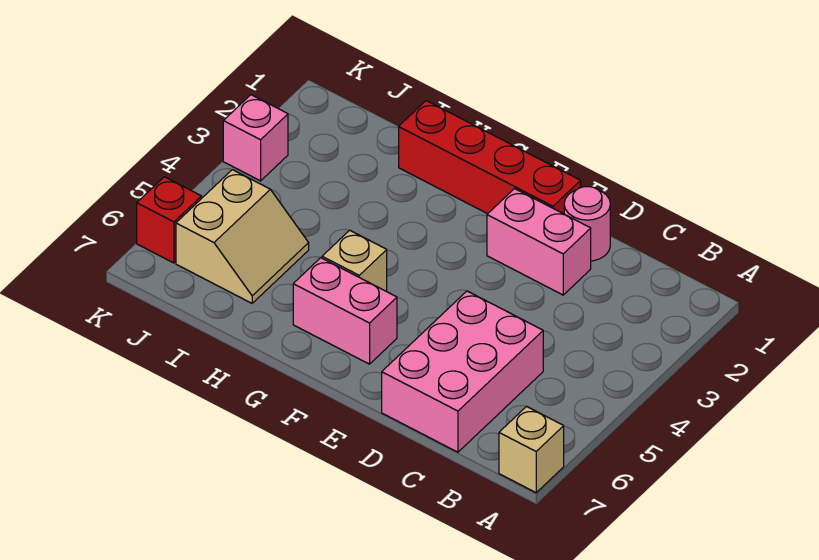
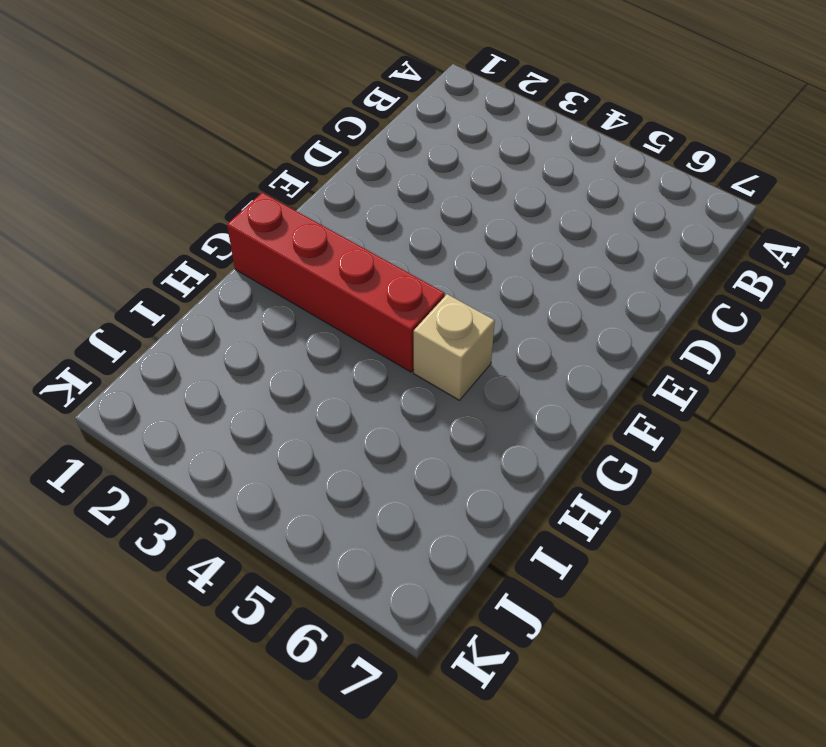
red brick G1:G4 level 1 -> red brick E1:H1 level 1
none -> tan brick A7 level 1
none -> pink brick C5:D7 level 1

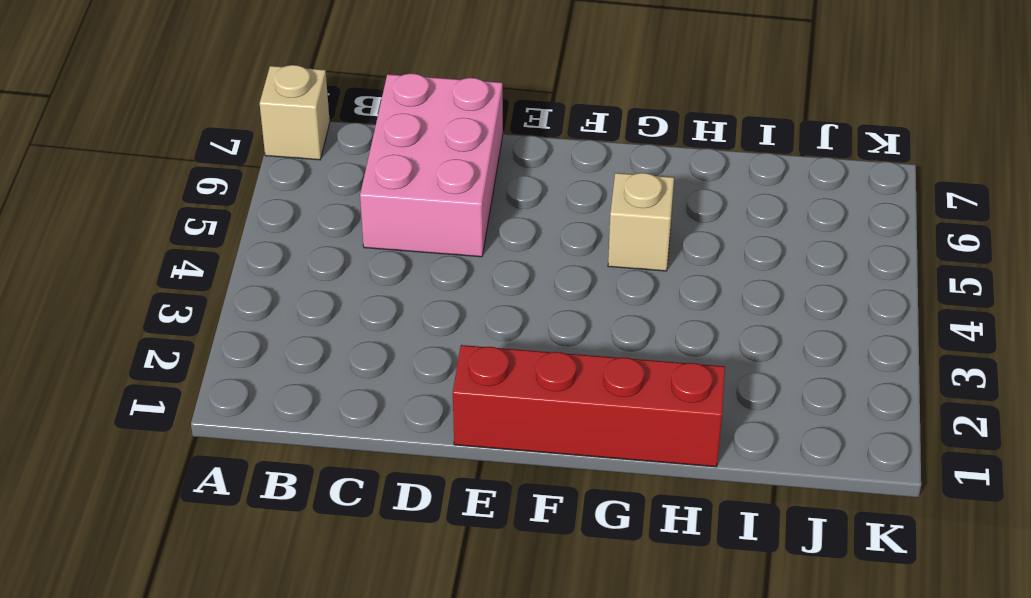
none -> pink round brick D1 level 1
none -> pink brick D2:E2 level 1

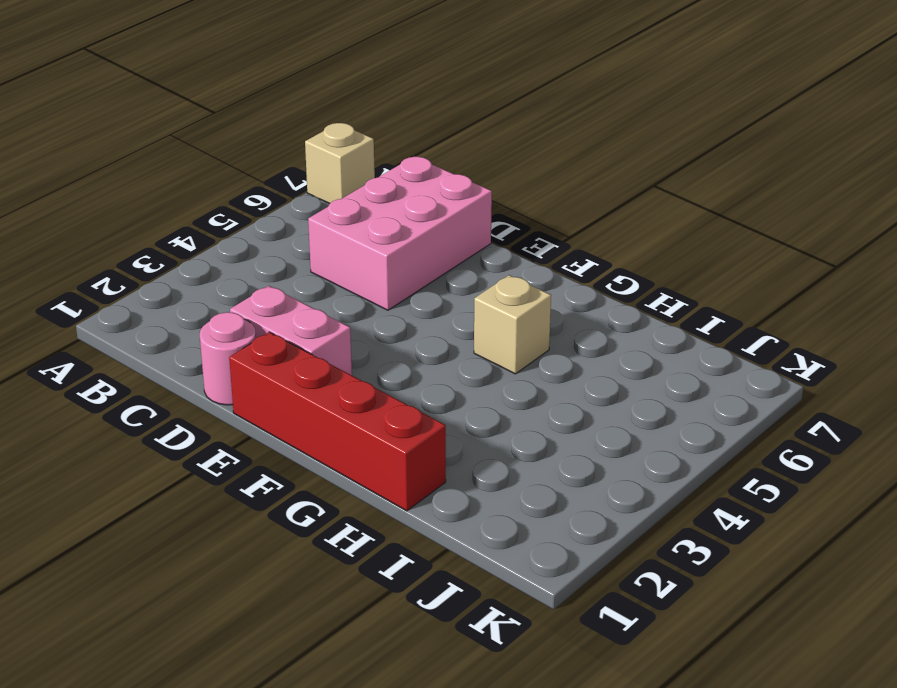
none -> pink brick F6:G6 level 1
none -> tan slope I5:J6 level 1 top J

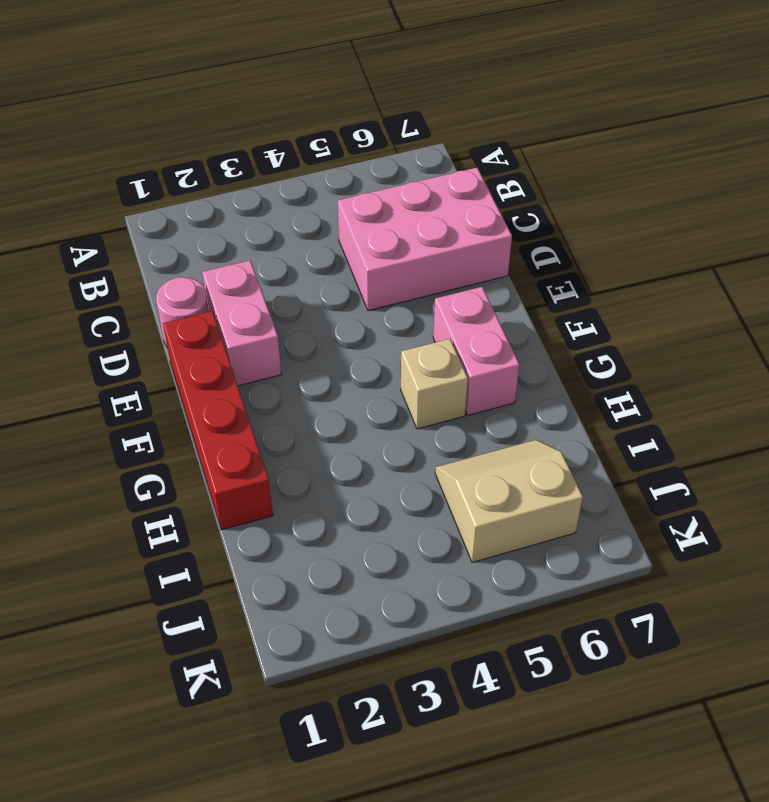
none -> tan brick A7 level 1
none -> pink brick K3 level 1

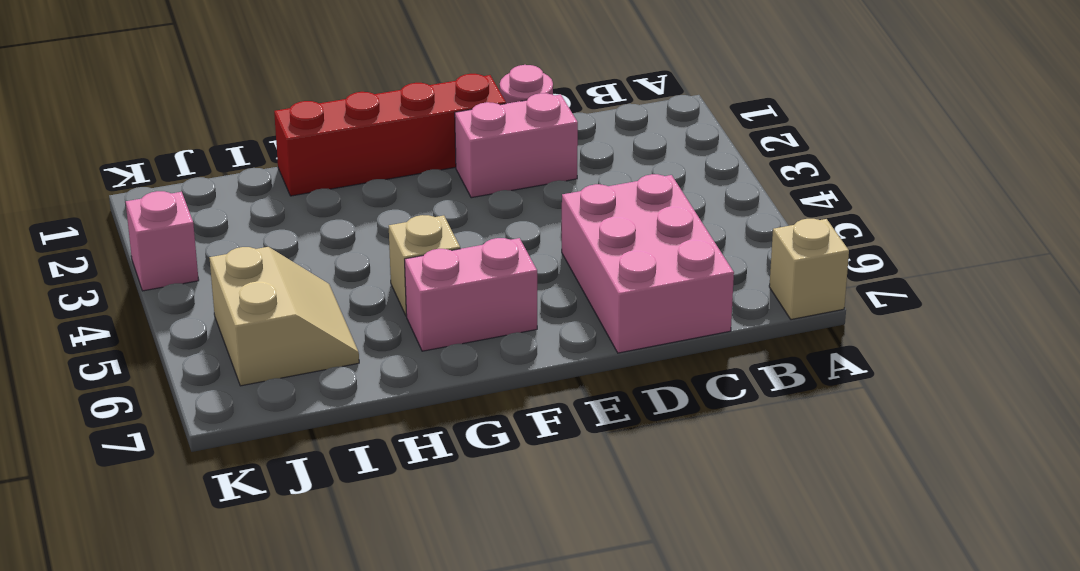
none -> red brick K6 level 1

